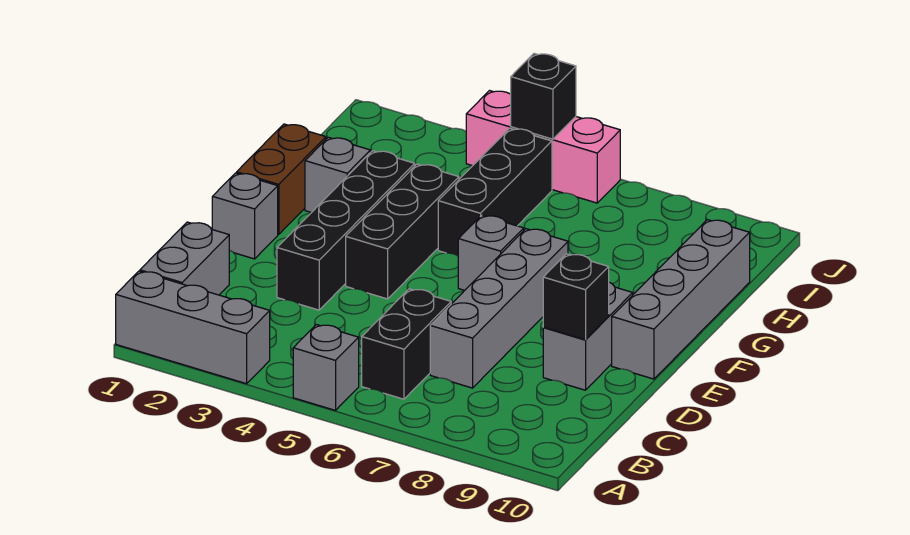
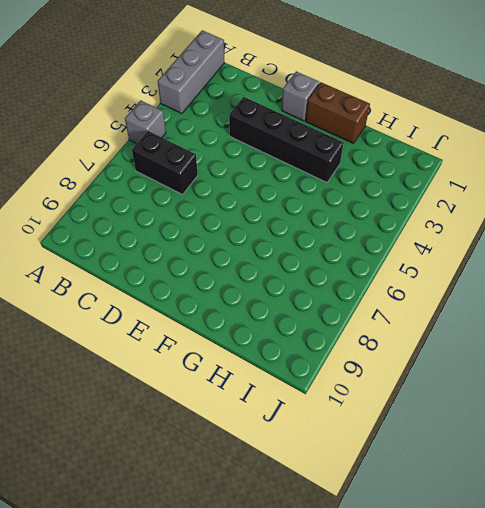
none -> grey brick B1:C1 level 1
none -> grey brick C7:F7 level 1
none -> grey brick D9:E9 level 1

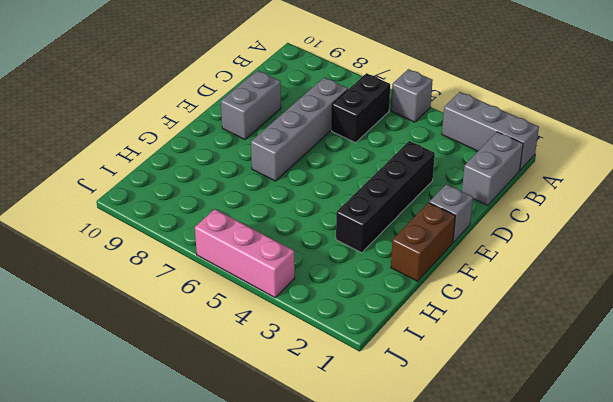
none -> black brick E4:G4 level 1
none -> grey brick E10:H10 level 1
none -> grey brick F6 level 1

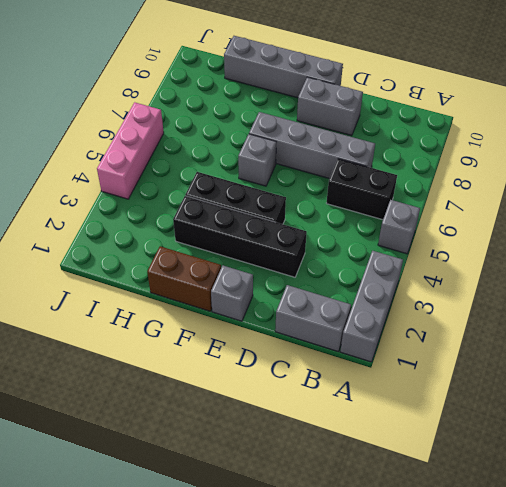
none -> grey brick G2 level 1
none -> black brick G5:I5 level 1
none -> black brick D9 level 2

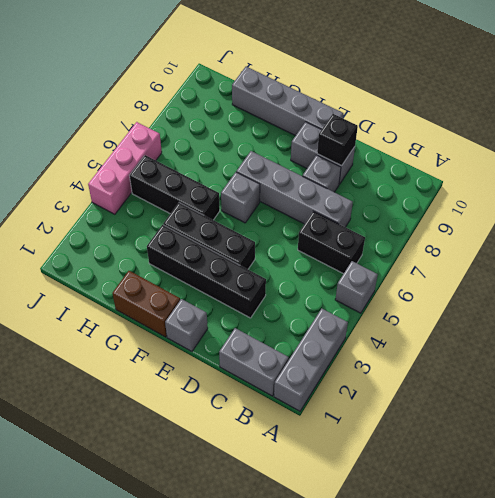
grey brick D8 level 1 -> grey brick G2 level 1
none -> black brick J5 level 2

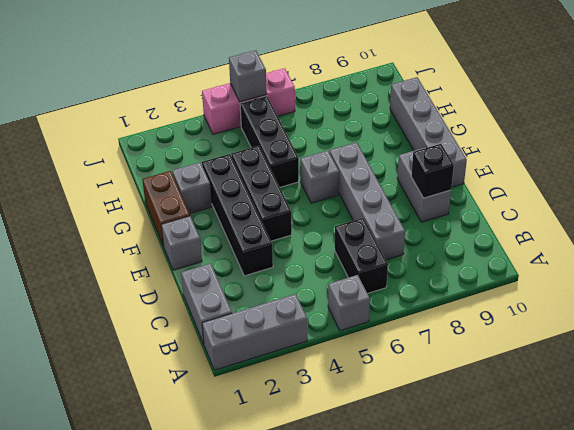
grey brick J5 level 2 -> black brick J5 level 2

